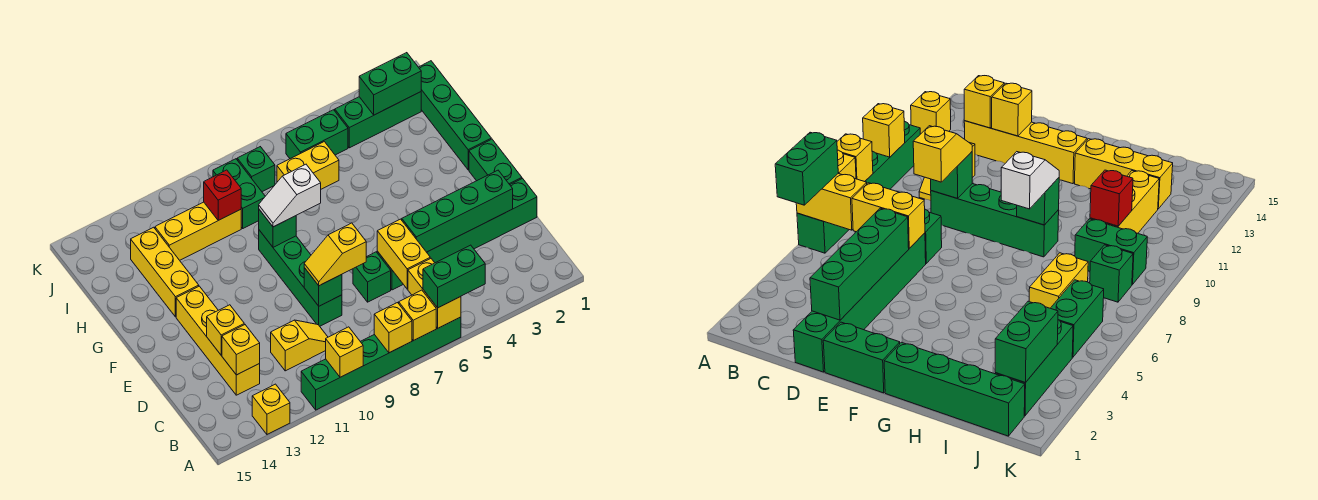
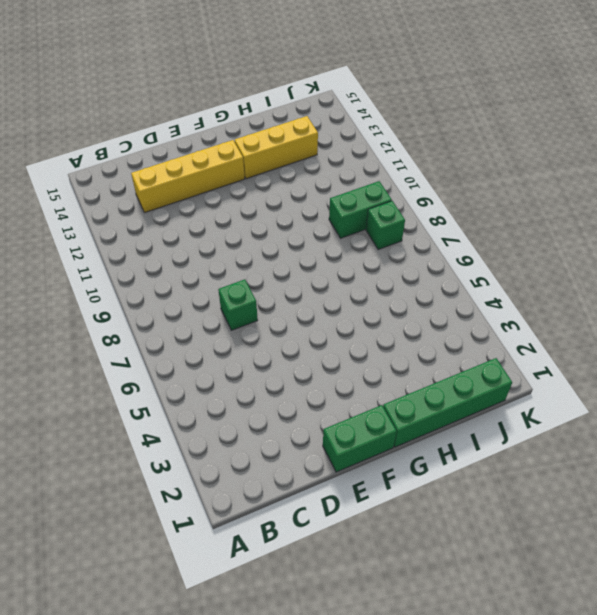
none -> green brick A6:A11 level 1
none -> yellow brick A13 level 1
none -> yellow slope C10:C11 level 1 top 11
none -> green brick D1:D6 level 1

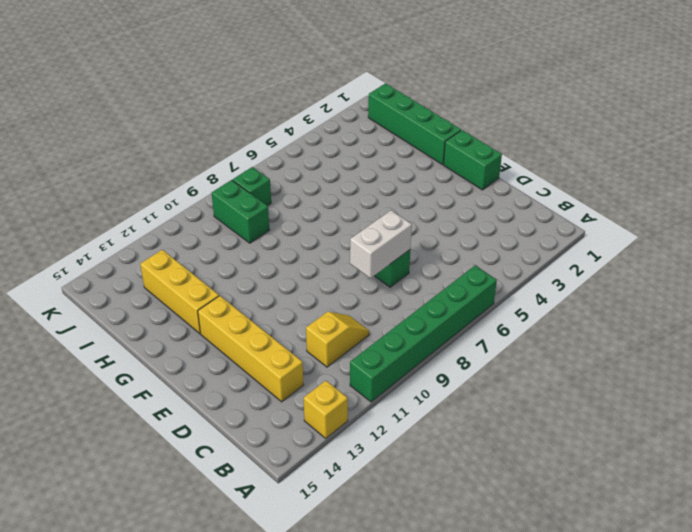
white brick D7:D8 level 2 -> none
none -> green brick D1:D6 level 1
none -> green brick D9:G9 level 1
none -> yellow brick I6:I7 level 1
none -> yellow brick I10:I12 level 1

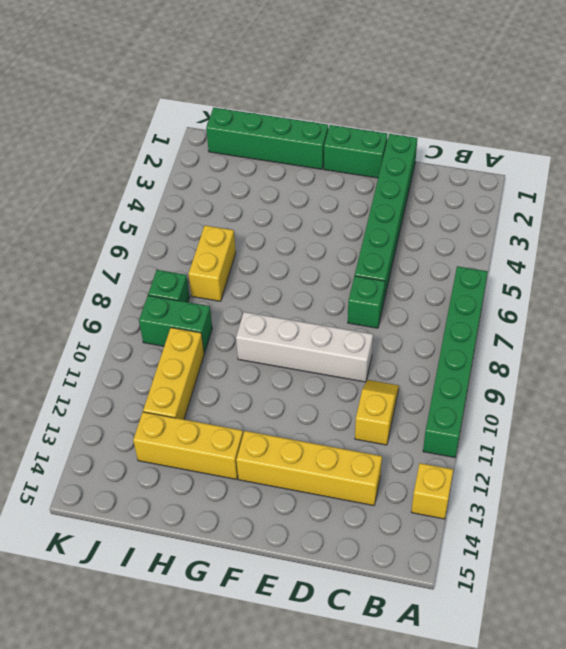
white brick D9:G9 level 1 -> green brick D9:G9 level 1
none -> green brick J2:J4 level 1
none -> green brick J5:J6 level 1
none -> yellow brick A6:B6 level 2
none -> yellow brick A7 level 2

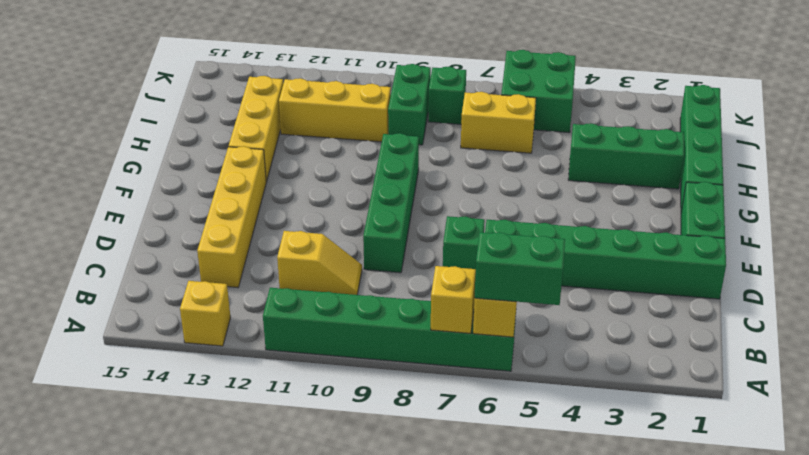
green brick H2:H4 level 1 -> green brick J2:J4 level 1
green brick J5:K6 level 1 -> green brick J5:J6 level 1
none -> yellow brick A8 level 2
none -> yellow brick A10 level 2
none -> yellow brick C6:D6 level 2
none -> yellow brick C13 level 2

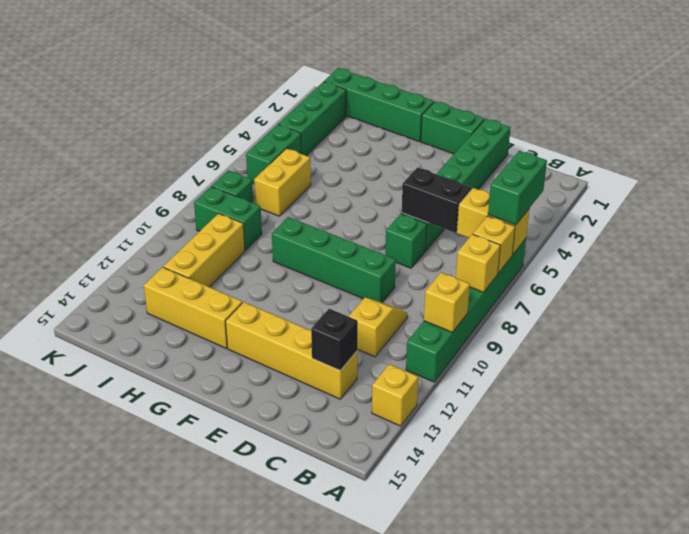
black brick C6:D6 level 2 -> yellow brick C6:D6 level 2
black brick C13 level 2 -> yellow brick C13 level 2
none -> green brick D2:D5 level 2
none -> green brick D9 level 2
none -> yellow brick D13 level 2
none -> green brick G9 level 2

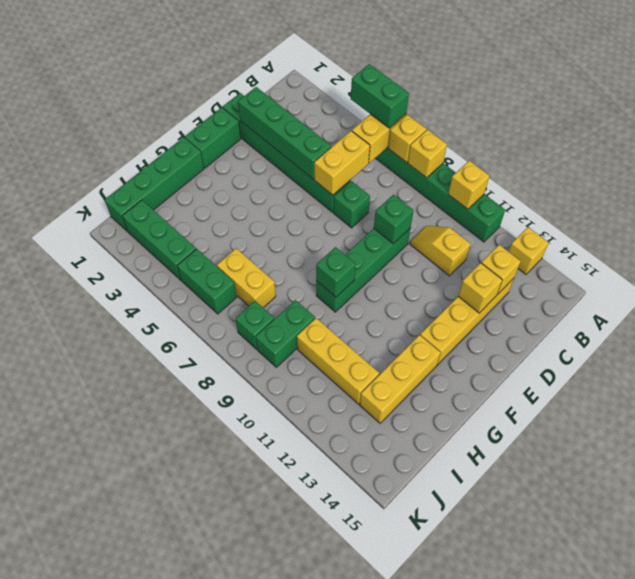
none -> red brick I10 level 2
none -> green brick J2:J3 level 2
none -> yellow slope D8:D9 level 3 top 8
none -> white slope G8:G9 level 3 top 8

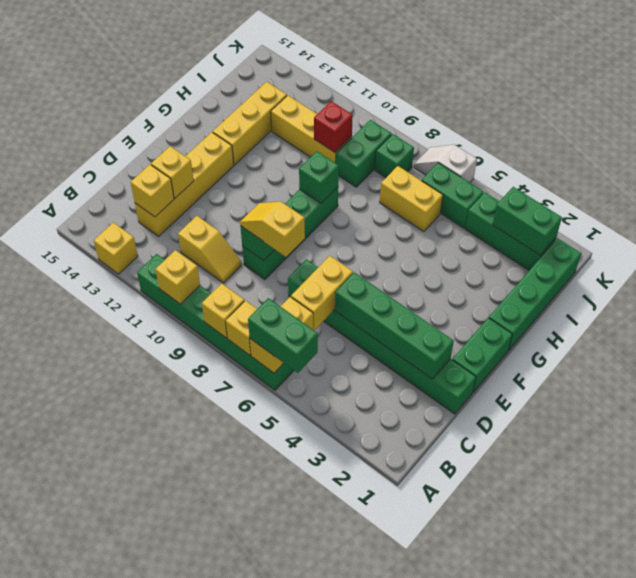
white slope K6:K7 level 1 top 6 -> white slope G8:G9 level 3 top 8

